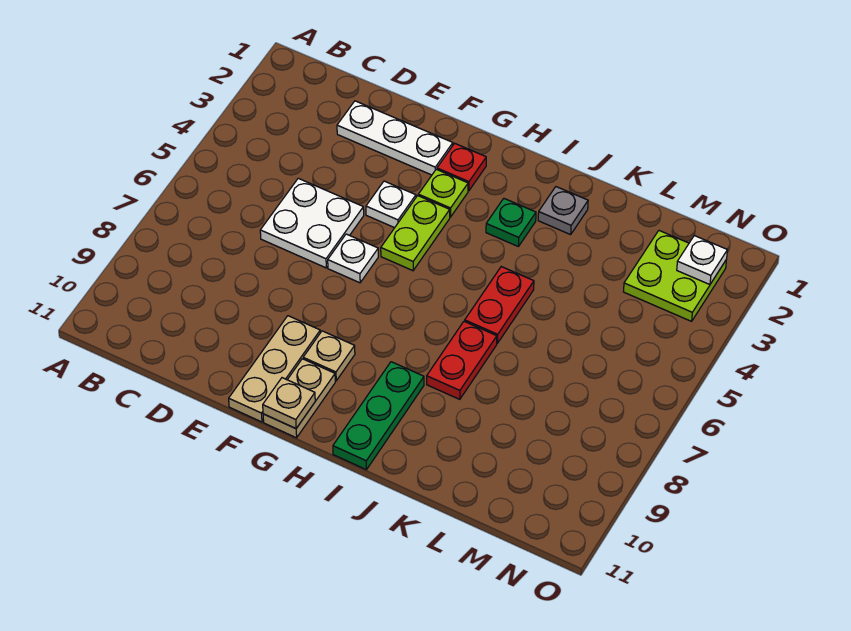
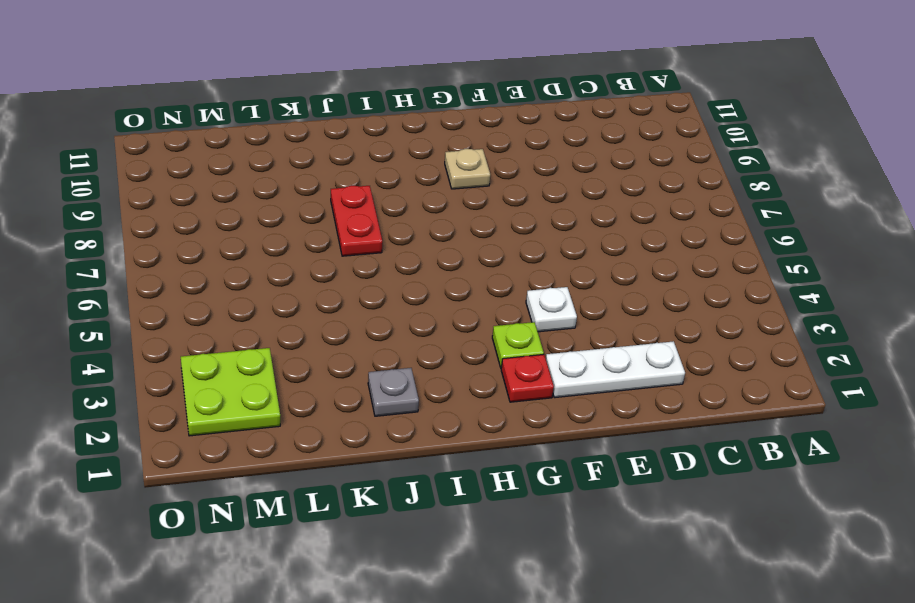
none -> white plate D5:E6 level 1
none -> white plate F6 level 1
none -> tan plate F9:F11 level 1

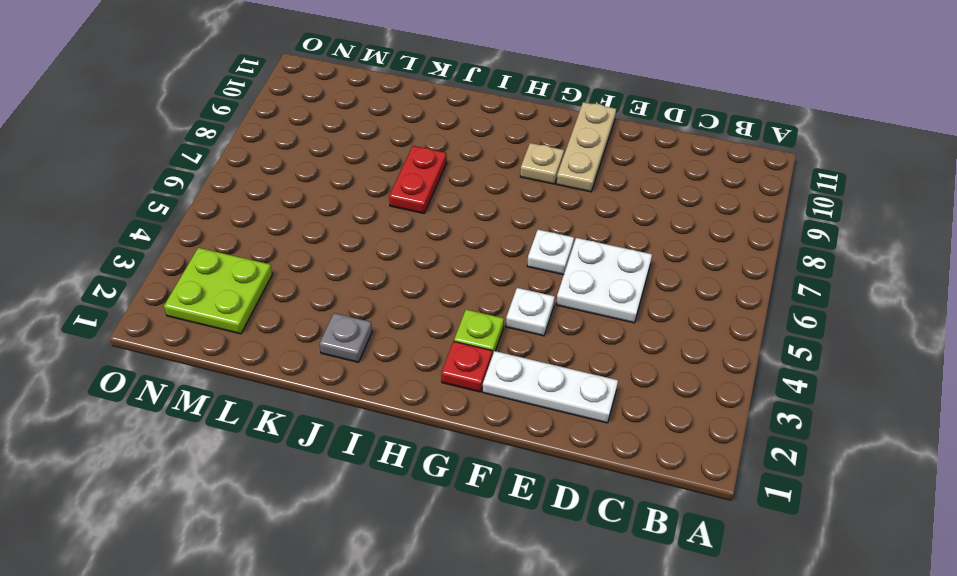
none -> lime plate G4:G5 level 1
none -> tan plate G10:G11 level 1
none -> green plate I3 level 1

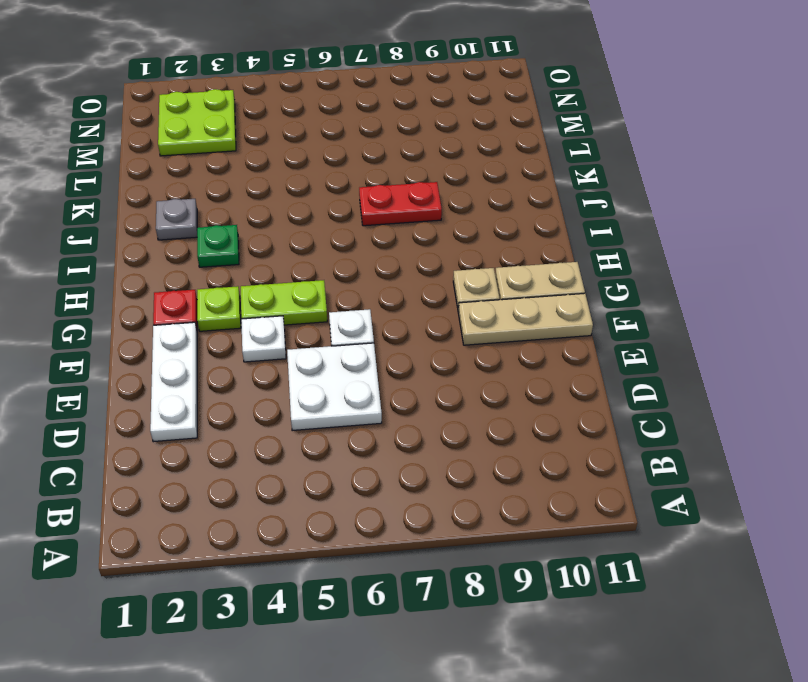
none -> green plate I9:I11 level 1
none -> red plate J5:J6 level 1
none -> tan plate G11 level 2

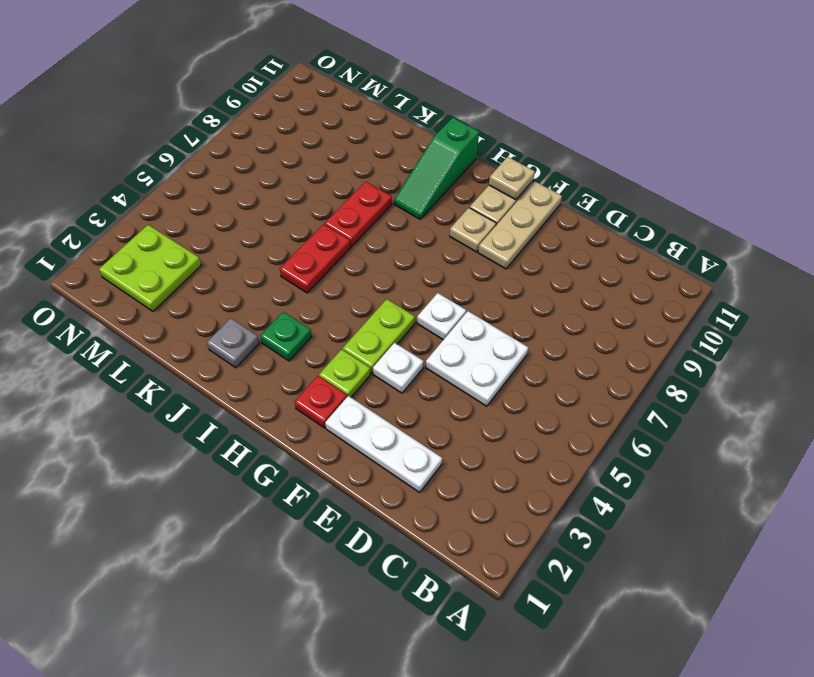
green slope I9:I11 level 1 top 11 -> green plate I9:I11 level 1
none -> white plate N2 level 2

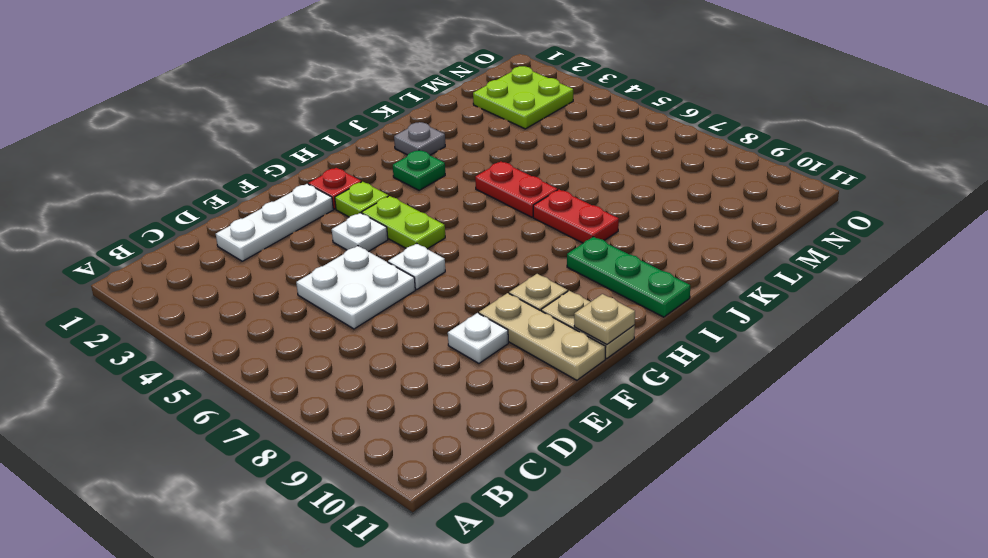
white plate E9 level 1 -> white plate N2 level 2

